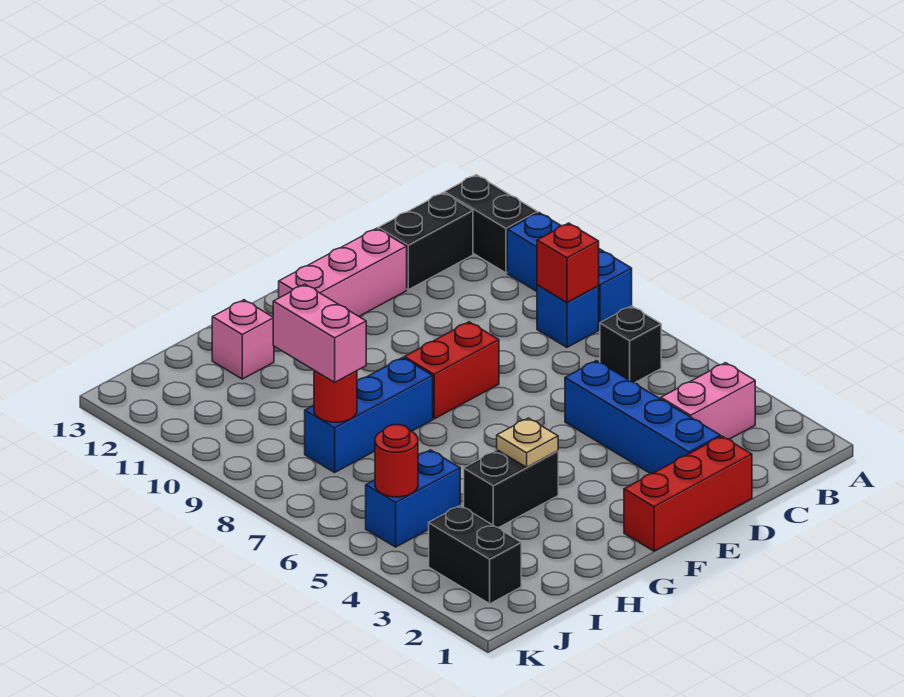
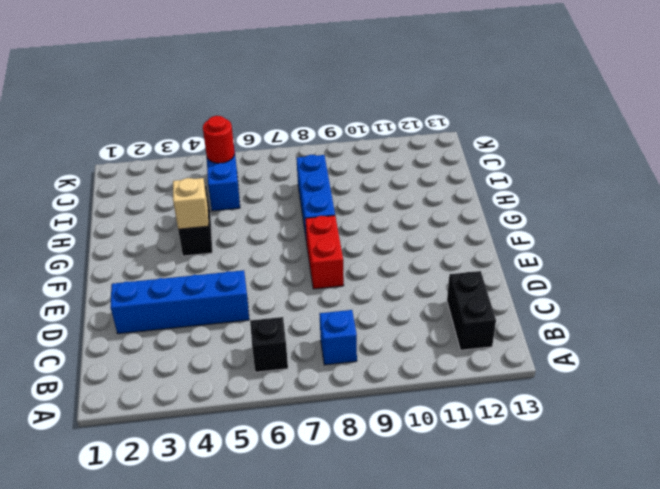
tan brick G4 level 2 -> tan plate G4 level 2
none -> blue brick A8:A10 level 1
none -> black brick A11:A12 level 1
none -> pink brick B3:C3 level 1

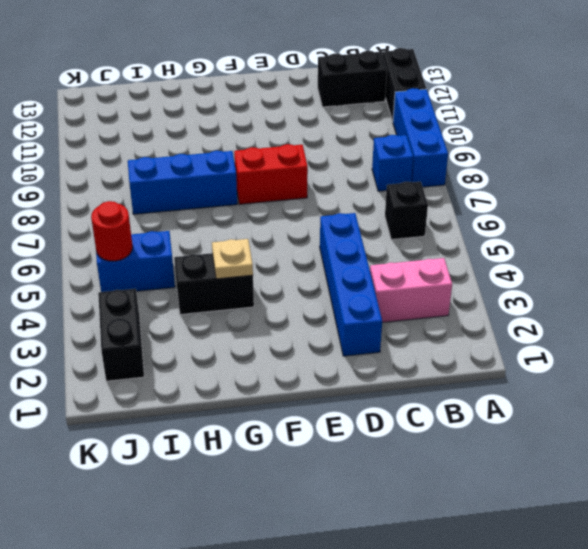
none -> red brick D1:F1 level 1
none -> pink brick D12:F12 level 1
none -> pink brick H12 level 1

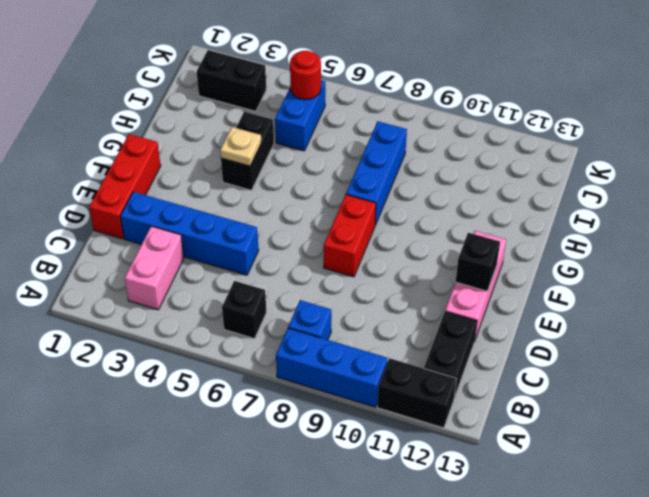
black brick E12 level 2 -> none
none -> pink brick H12 level 1
none -> red brick B8 level 2
none -> red round brick I8 level 2

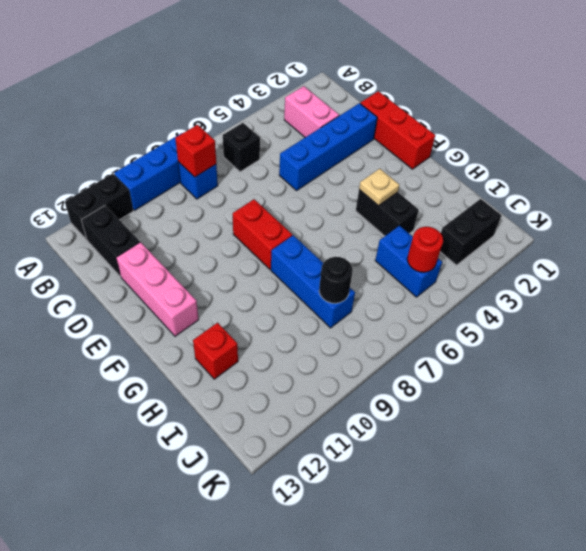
red brick H12 level 1 -> pink brick H12 level 1
black round brick I8 level 2 -> red round brick I8 level 2
none -> pink brick I8:I9 level 3

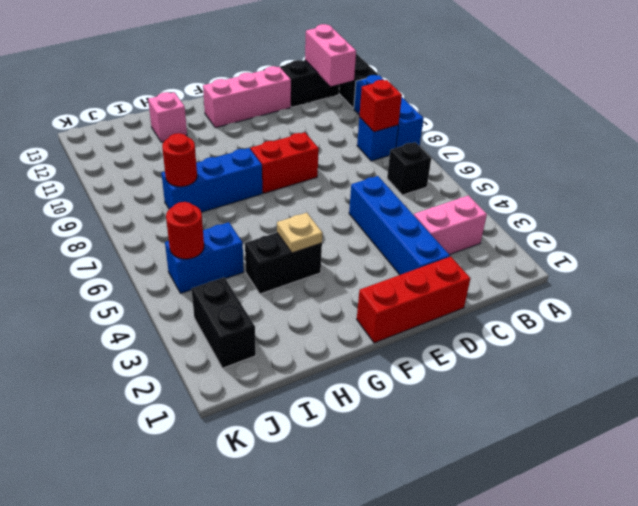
pink brick B11:B12 level 2 -> pink brick I8:I9 level 3

